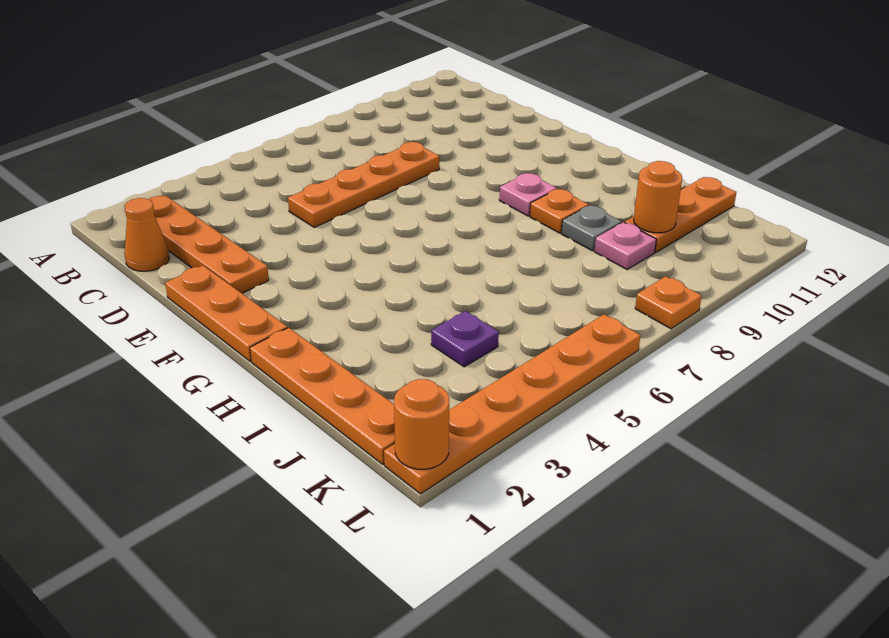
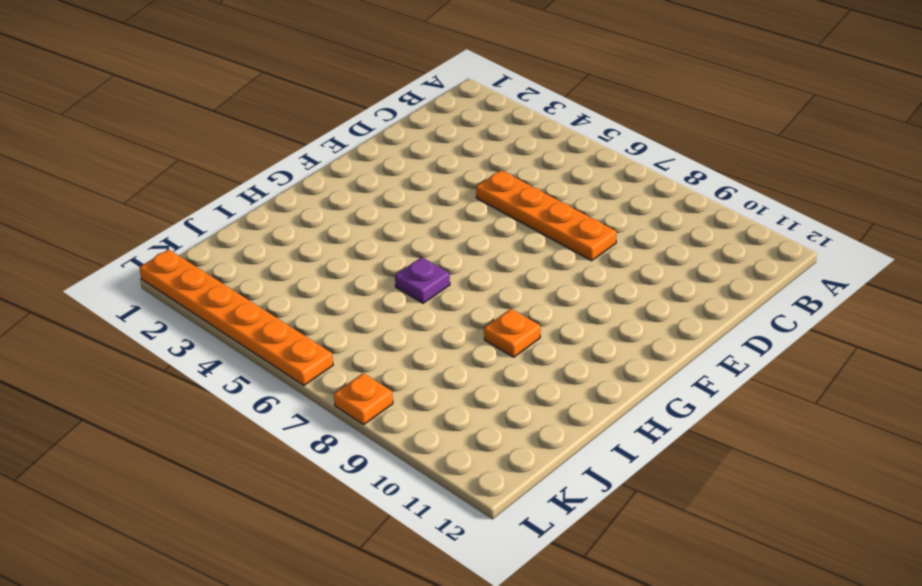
purple plate H6 level 1 -> purple plate J4 level 1
none -> orange plate B2:E2 level 1
none -> orange cone C1 level 1
none -> orange plate E1:G1 level 1

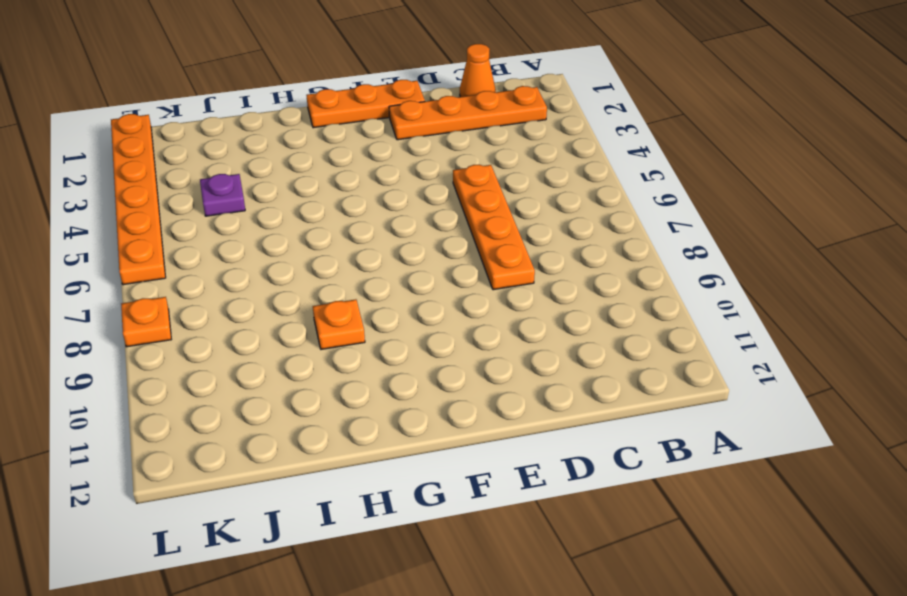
none -> pink plate G9 level 1
none -> orange plate H1:K1 level 1
none -> grey plate I9 level 1

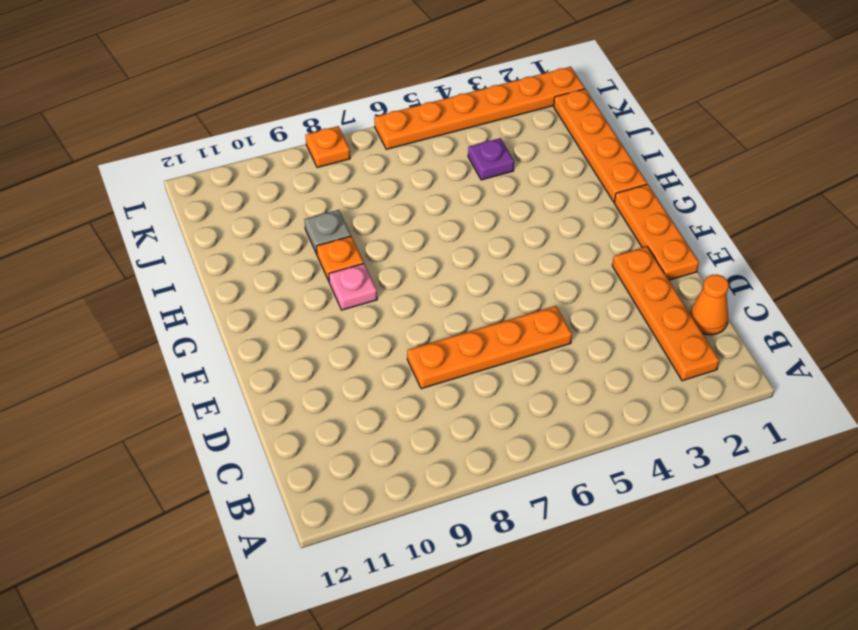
none -> pink plate J9 level 1
none -> orange plate J10:J12 level 1
none -> orange round brick J10 level 2

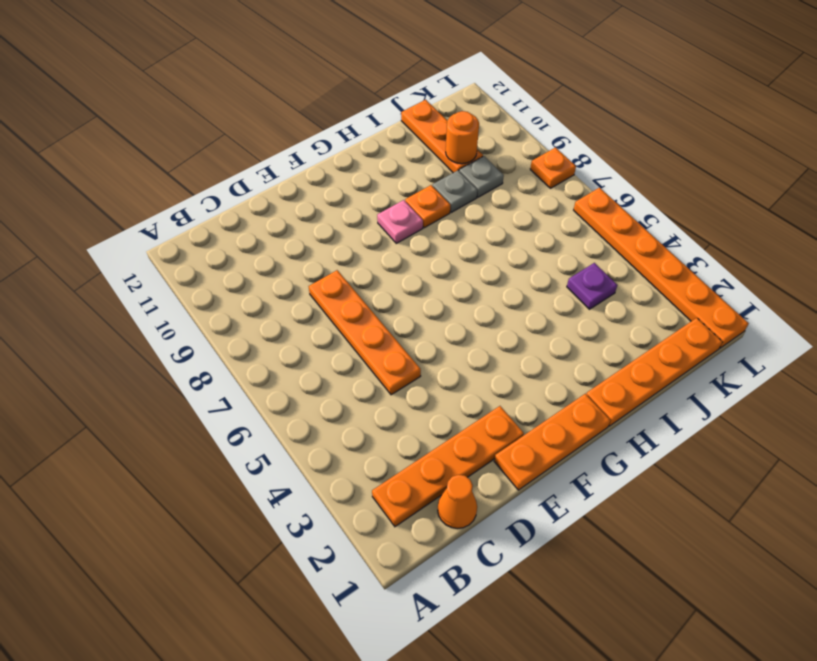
grey plate J9 level 1 -> pink plate J9 level 1
none -> orange round brick L1 level 2

